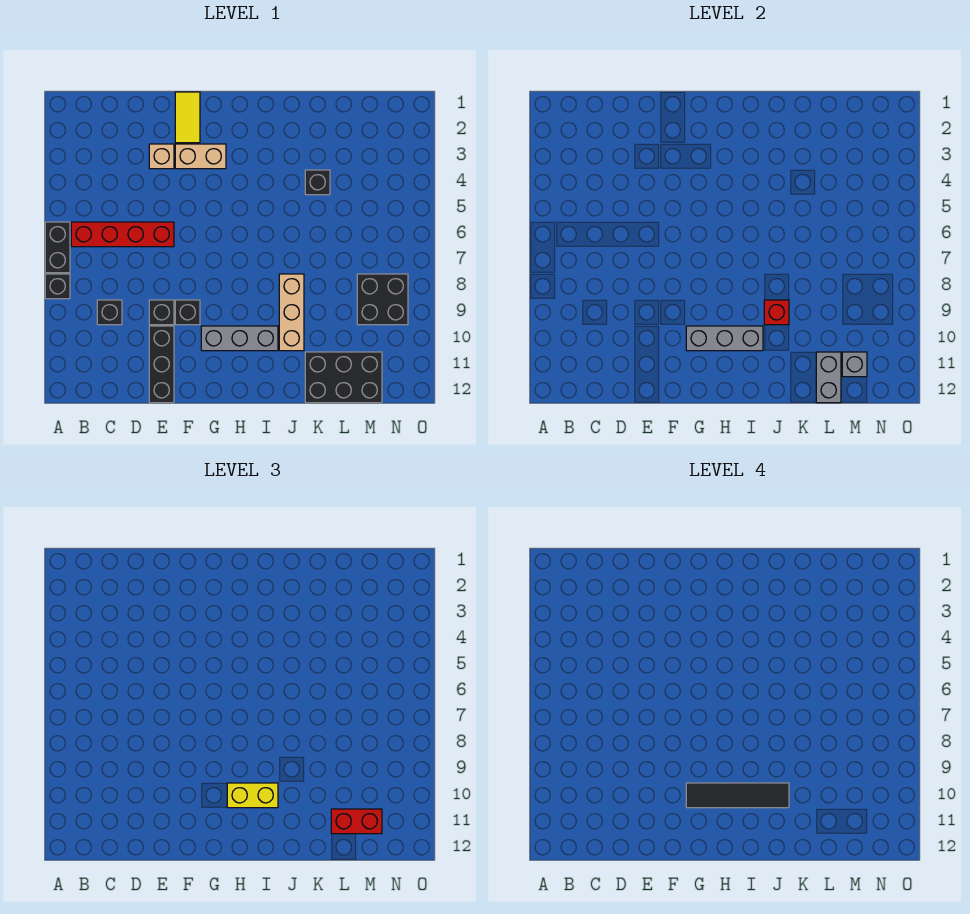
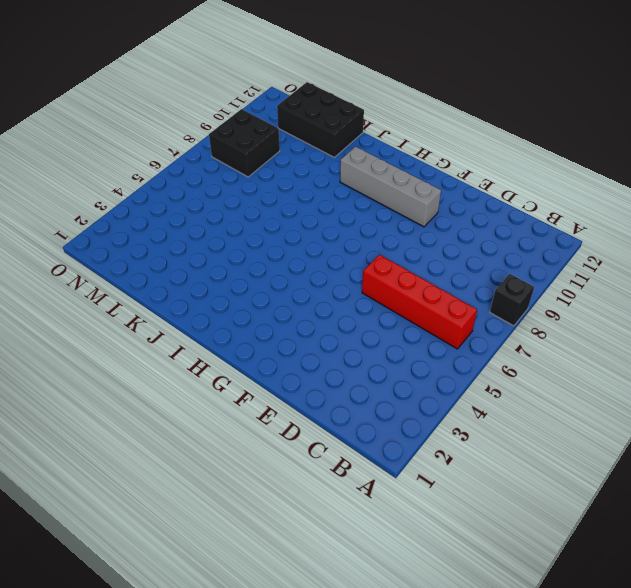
grey brick F10:I10 level 1 -> grey brick G10:I10 level 1
none -> black brick A6:A7 level 1
none -> black brick C9 level 1
none -> tan brick E3 level 1

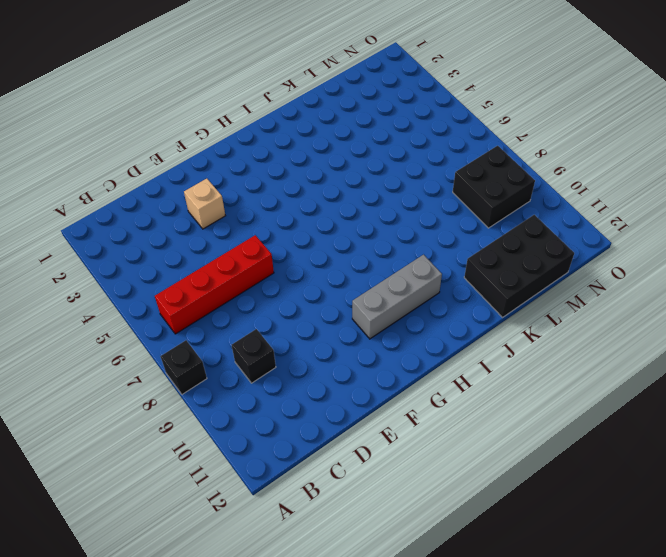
none -> black brick A6:A7 level 1
none -> black brick E9 level 1
none -> black brick E10:E12 level 1

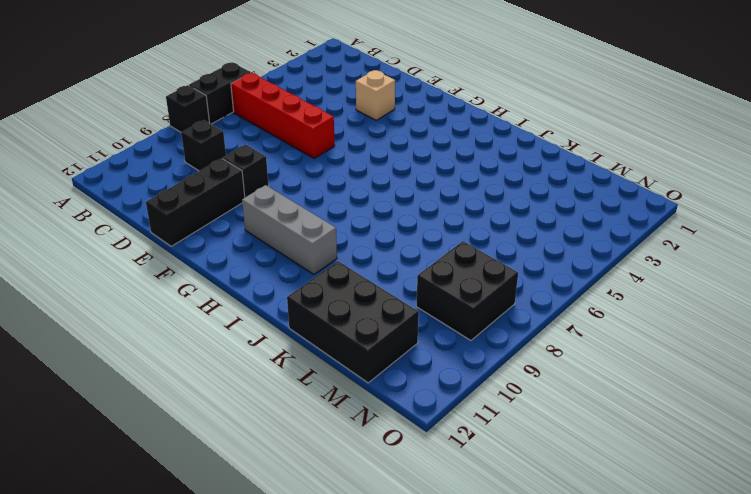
none -> yellow tile F1:F2 level 1
none -> tan brick F3:G3 level 1
none -> black brick F9 level 1

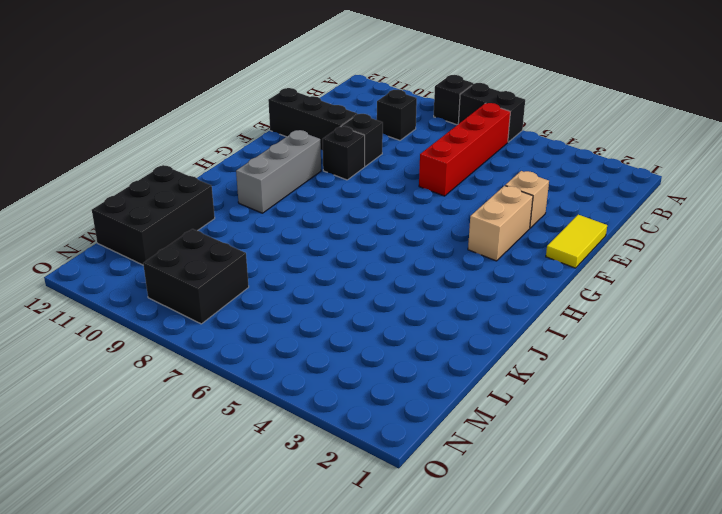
yellow tile E1:F1 level 1 -> yellow tile F1:F2 level 1
none -> tan brick J8:J10 level 1
none -> black brick K4 level 1
none -> grey brick G10:I10 level 2

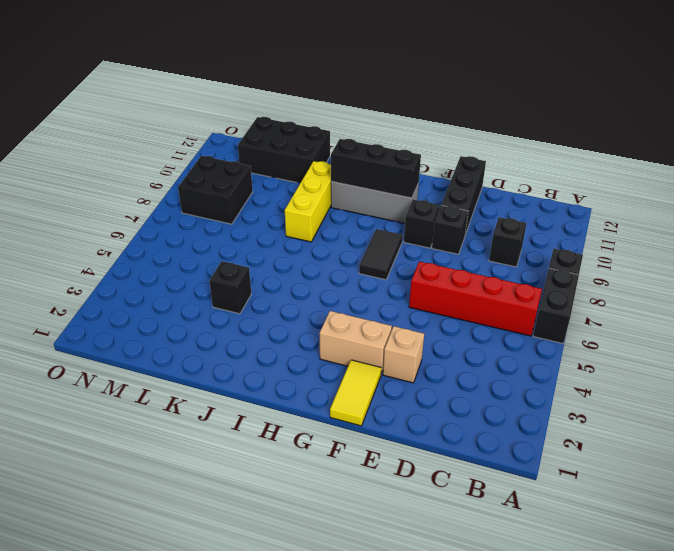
black tile G7:G8 level 1 -> none
black brick G10:I10 level 2 -> grey brick G10:I10 level 2
yellow brick J8:J10 level 1 -> tan brick J8:J10 level 1
none -> red brick J9 level 2
none -> grey brick L11:L12 level 2
none -> grey brick M11 level 2

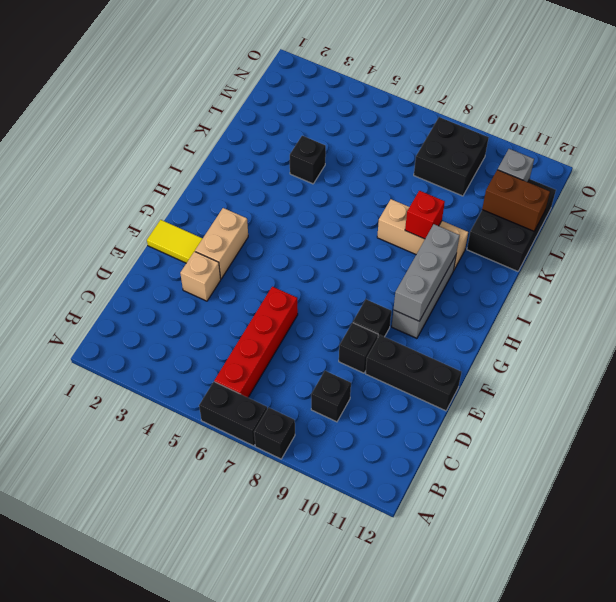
brown brick L11:L12 level 2 -> grey brick L11:L12 level 2
none -> yellow brick H10:I10 level 3
none -> red brick L11:M11 level 3
none -> black tile G10:J10 level 4

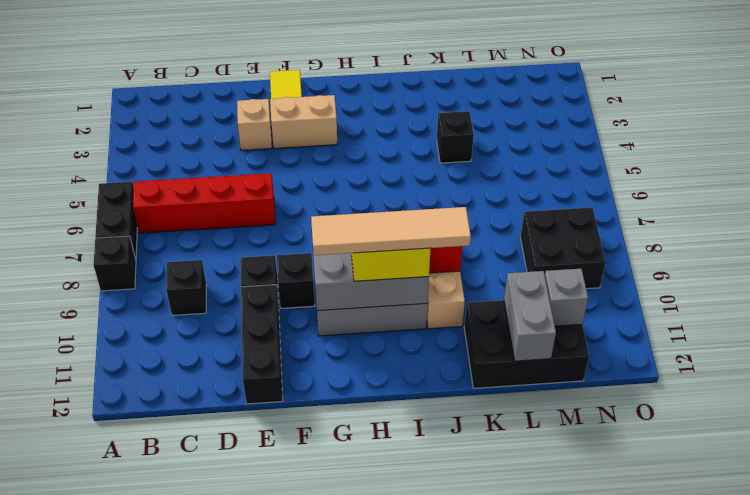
tan tile G10:J10 level 4 -> black tile G10:J10 level 4
none -> red brick L11:M11 level 3

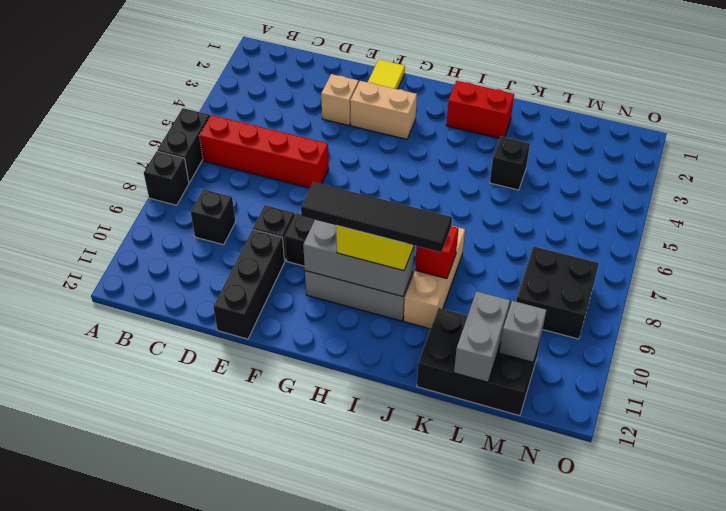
red brick I2:J2 level 1 -> red brick L11:M11 level 3

